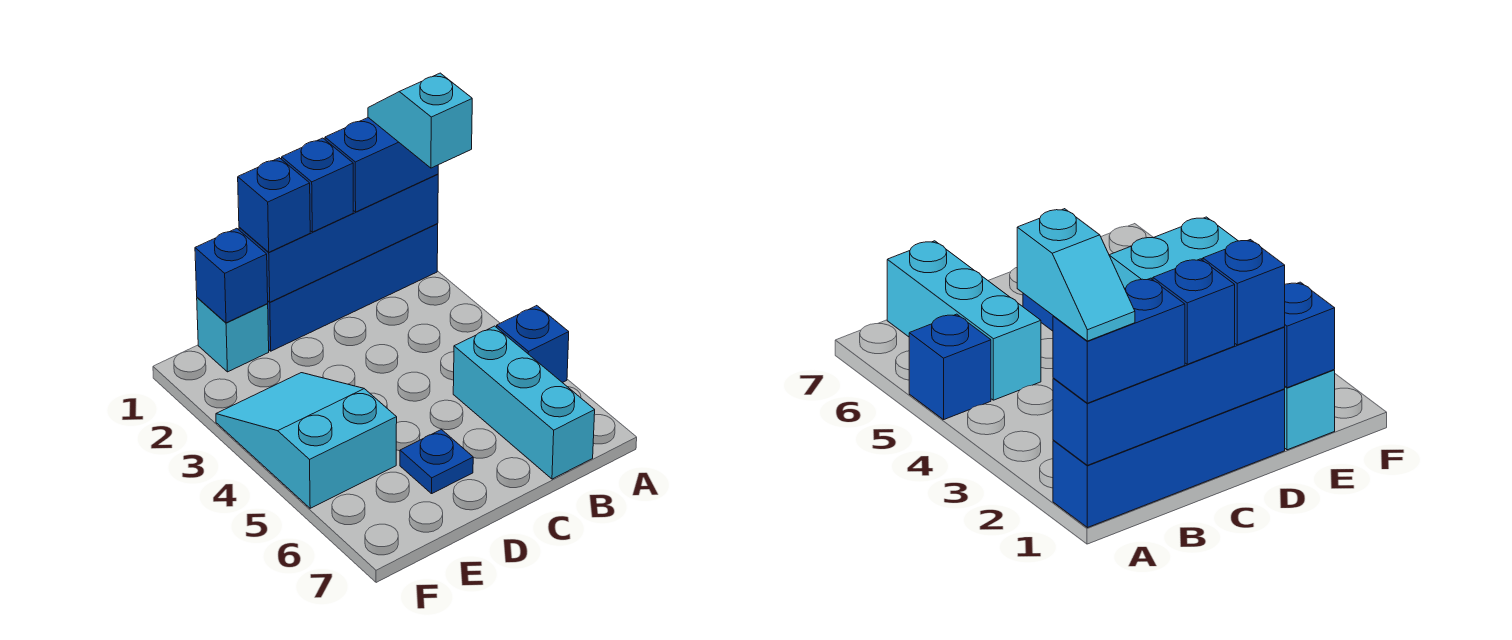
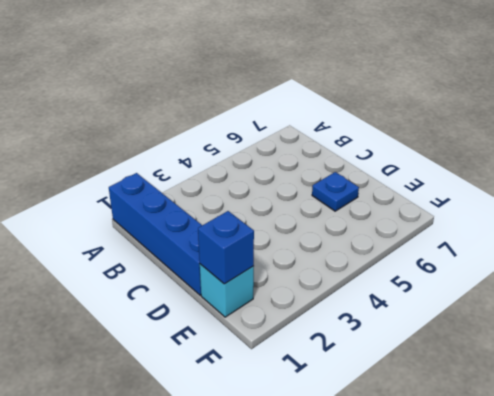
none -> blue brick A5 level 1
none -> cyan brick B5:B7 level 1
none -> cyan slope E3:F5 level 1 top 5

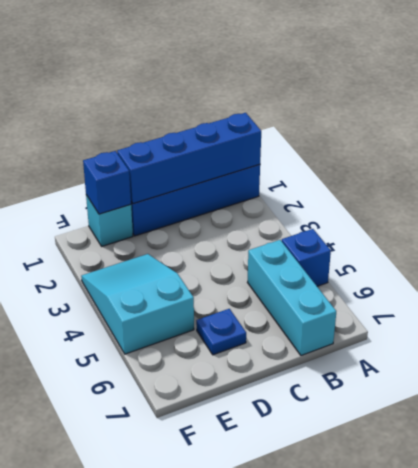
none -> blue brick A1:B1 level 3
none -> blue brick C1 level 3
none -> blue brick D1 level 3

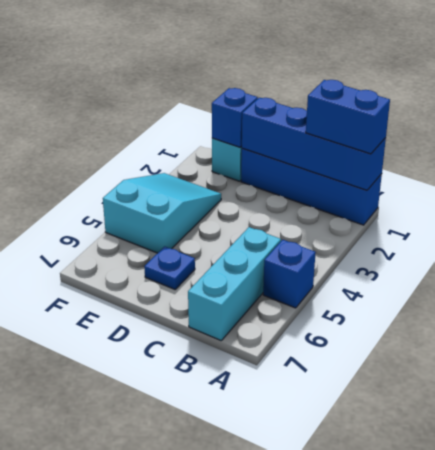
none -> blue brick C1 level 3
none -> blue brick D1 level 3
none -> cyan slope A1:A2 level 4 top 2

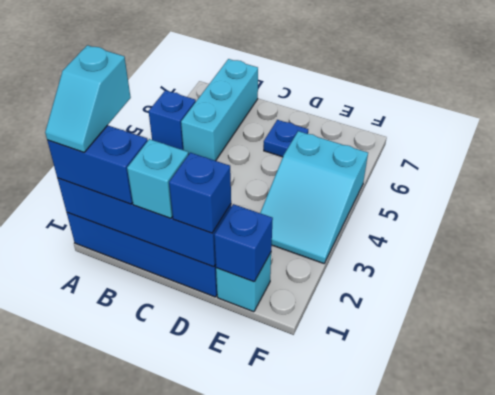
cyan brick C1 level 3 -> blue brick C1 level 3

